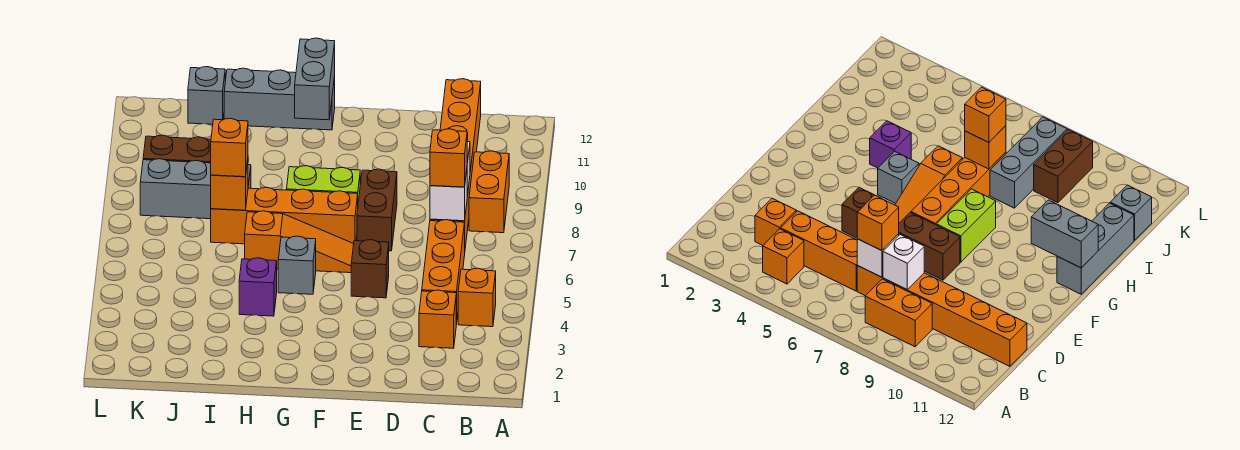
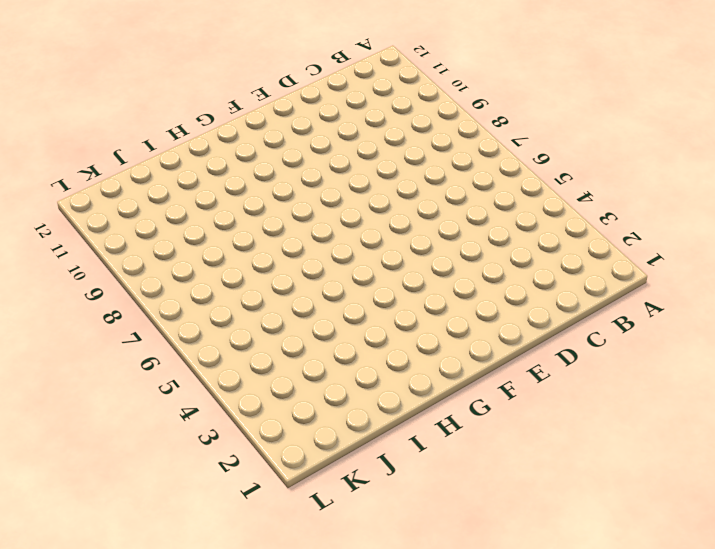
none -> orange brick B4 level 1
none -> orange brick B8:B9 level 1
none -> orange brick C3 level 1

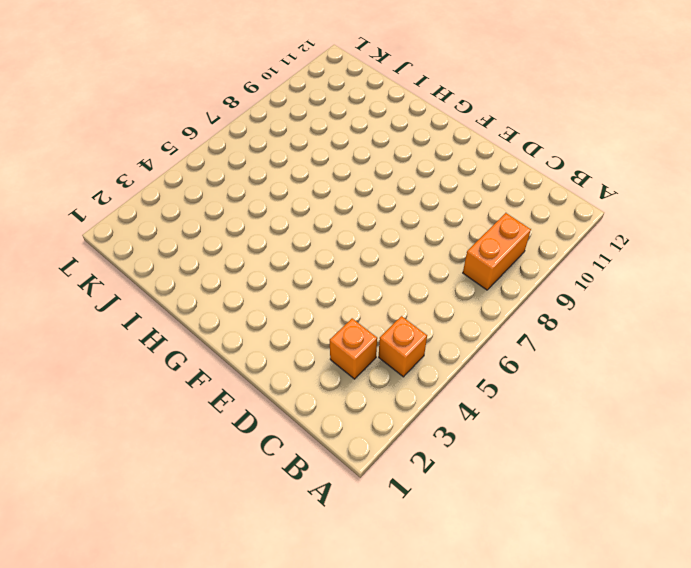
none -> orange brick C4:C6 level 1
none -> orange brick C7:C12 level 1
none -> brown brick E5 level 1

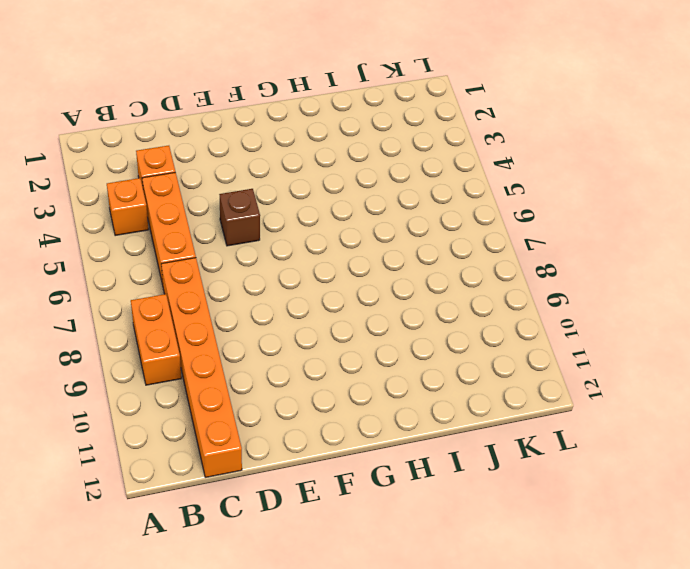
none -> brown brick E7:E8 level 1
none -> orange slope F6:H6 level 1 top H
none -> orange brick F7:I7 level 1

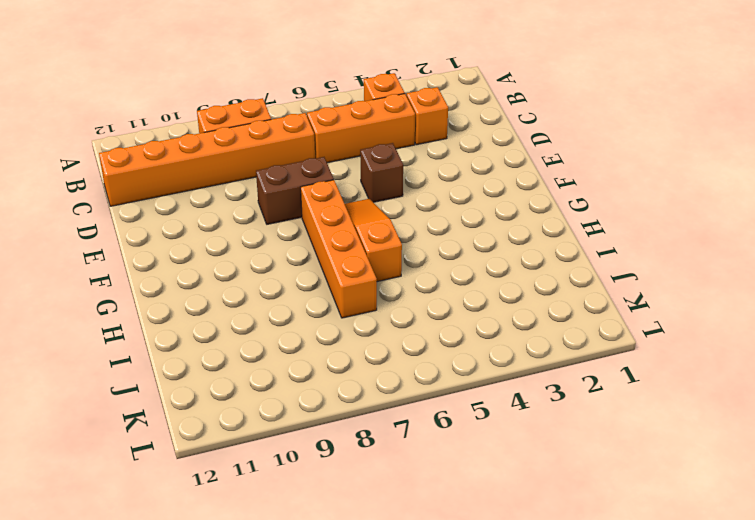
none -> lime brick F8:G8 level 1
none -> grey brick G5 level 1
none -> grey brick G12:I12 level 1

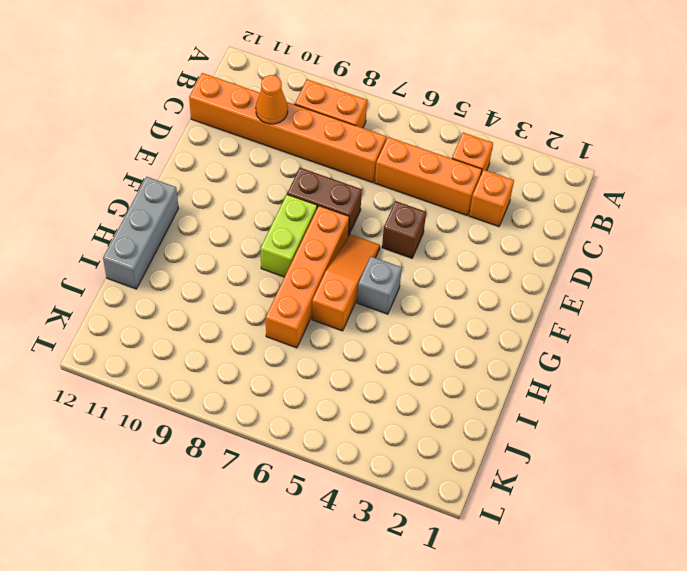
orange cone C10 level 2 -> none
none -> purple brick H4 level 1
none -> grey brick I8:K8 level 1
none -> brown brick J9:K9 level 1

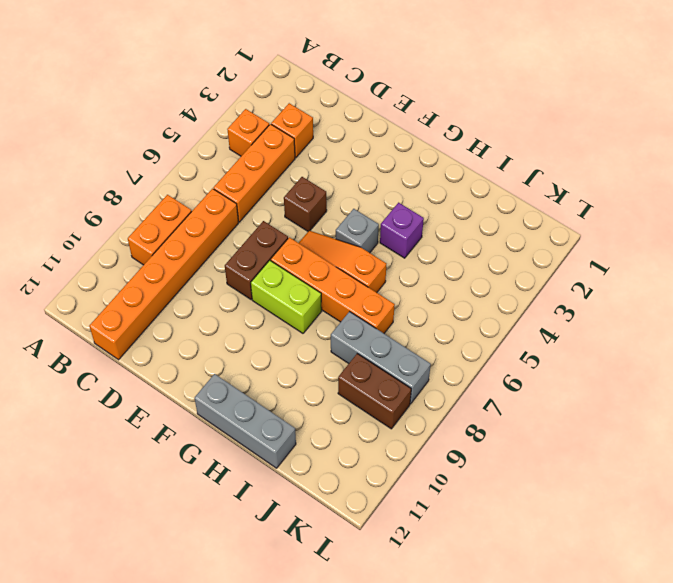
none -> grey brick J12 level 1
none -> white brick C7 level 2
none -> white brick C8 level 2

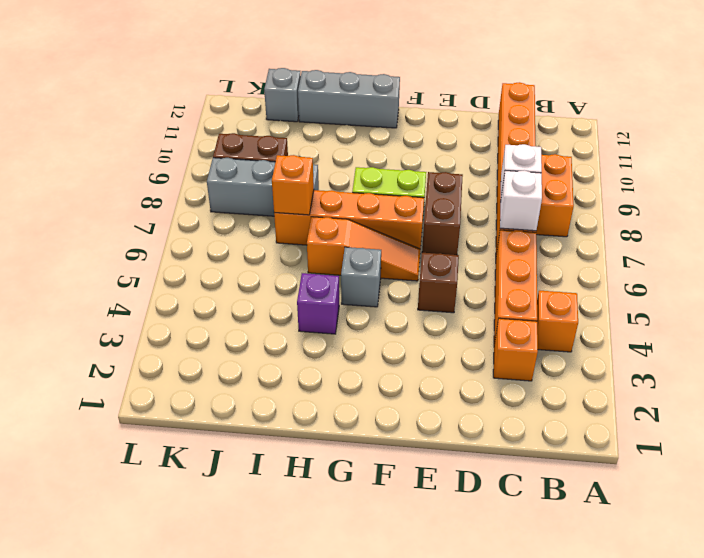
none -> grey brick G11:G12 level 2
none -> orange brick C7 level 3
none -> orange brick I7 level 3

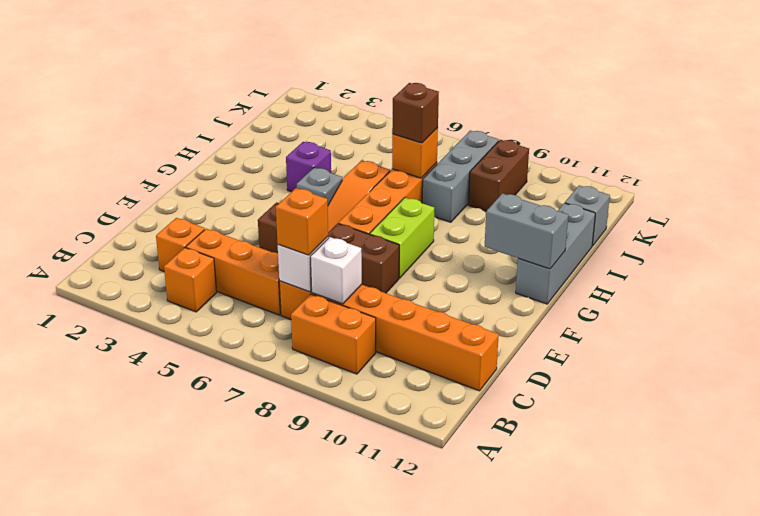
brown brick I7 level 3 -> orange brick I7 level 3

